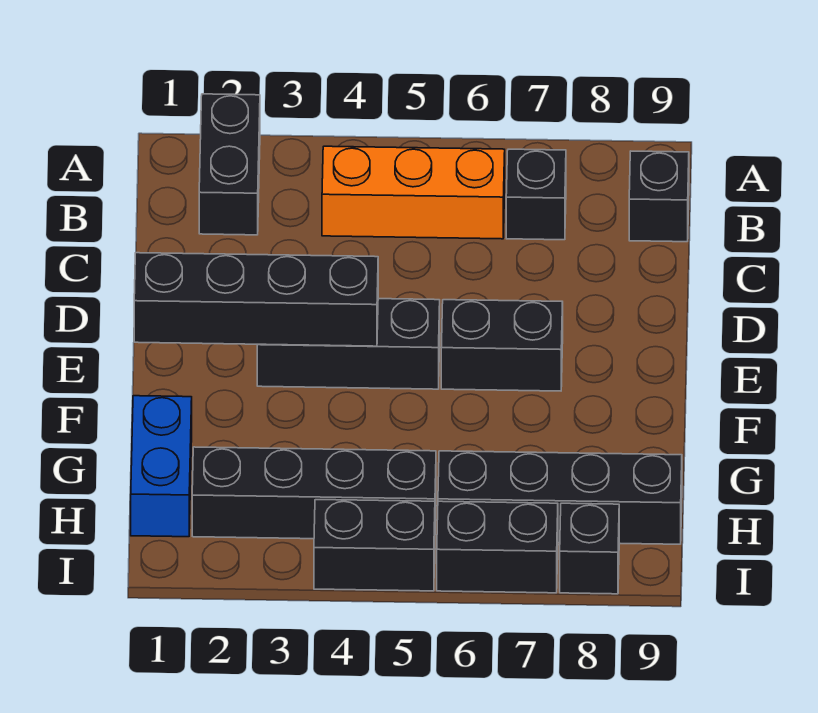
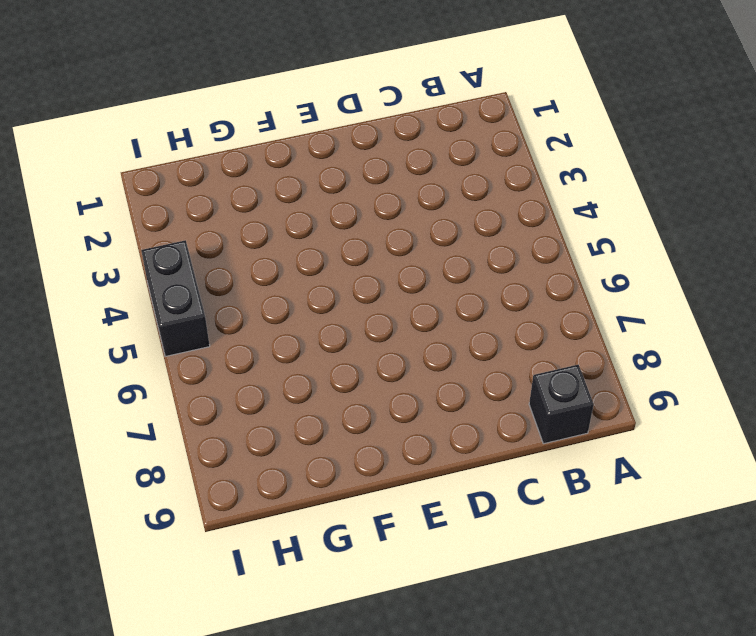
none -> black brick A2:B2 level 1
none -> orange brick B4:B6 level 1
none -> black brick B7 level 1

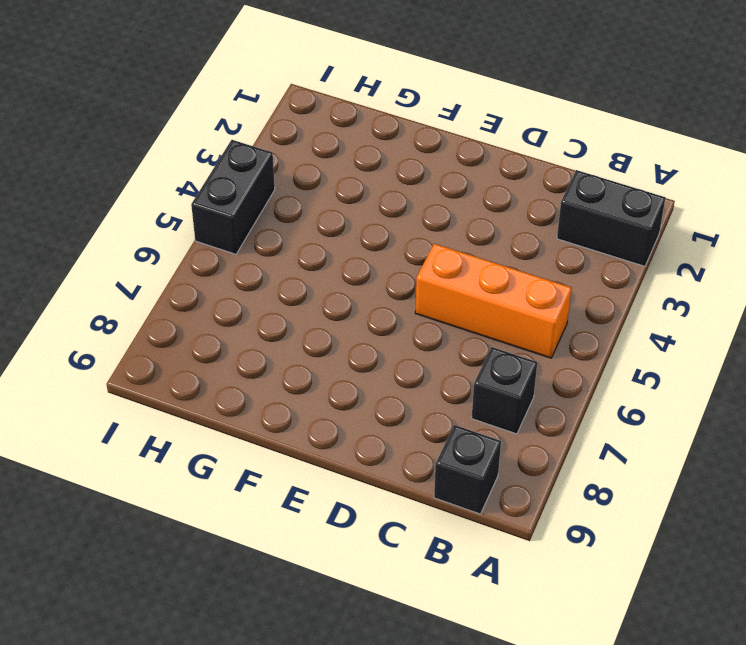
orange brick B5:D5 level 1 -> orange brick B4:B6 level 1
none -> black brick E3:E5 level 1
none -> black brick E6:E7 level 1
none -> blue brick G1:H1 level 1

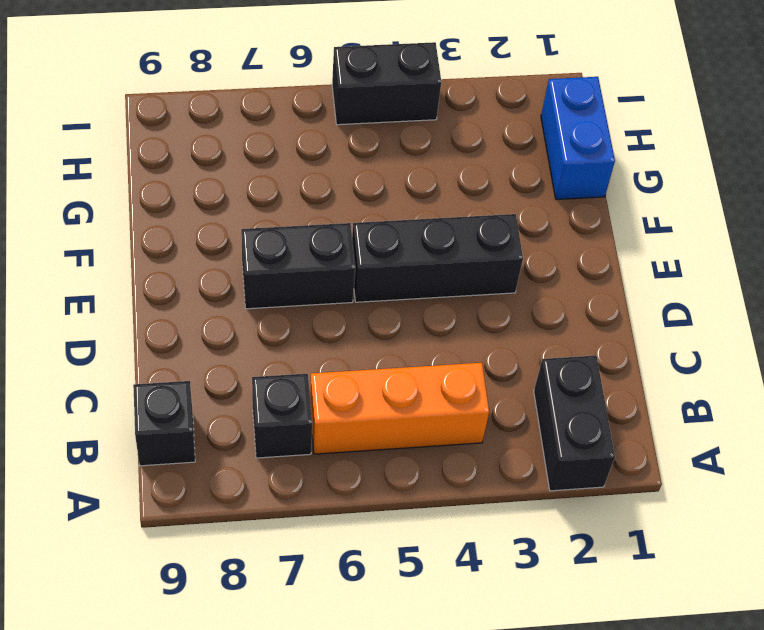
none -> black brick H2:H5 level 1
none -> black brick H6:H9 level 1
none -> black brick I6:I7 level 1

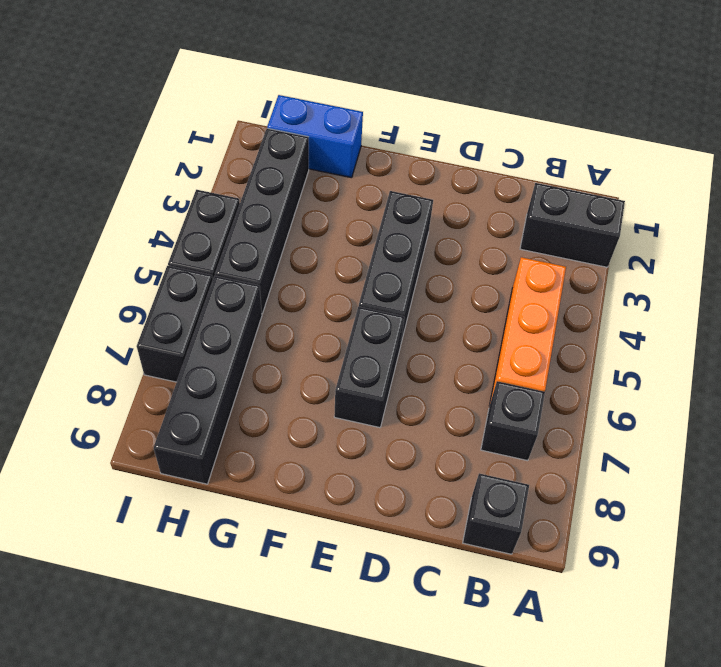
none -> black brick I8 level 1
none -> black brick E1:E4 level 2

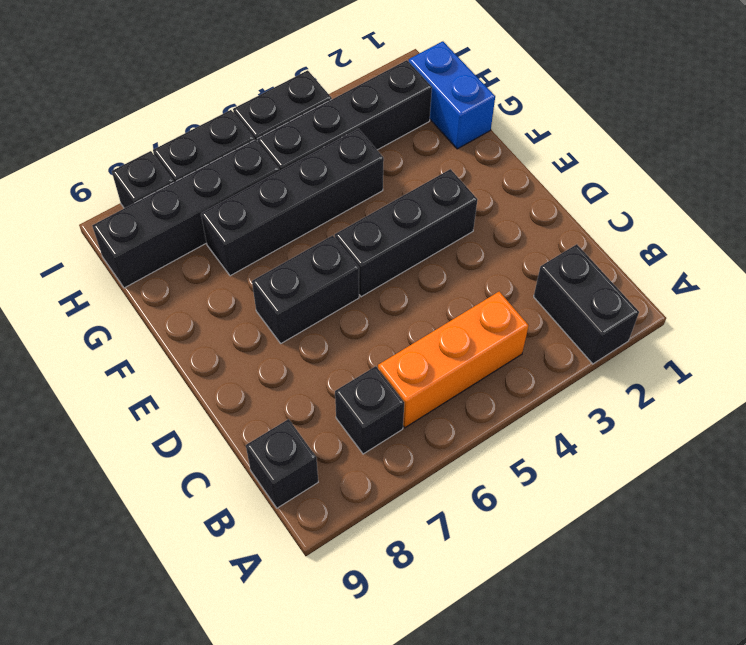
black brick G4:G7 level 1 -> black brick E1:E4 level 2

